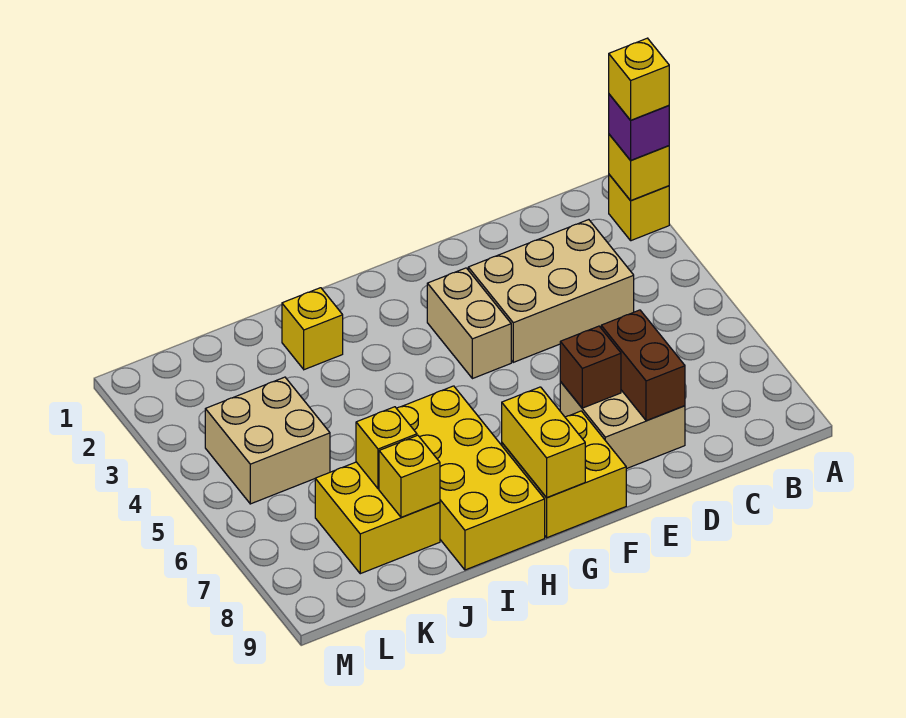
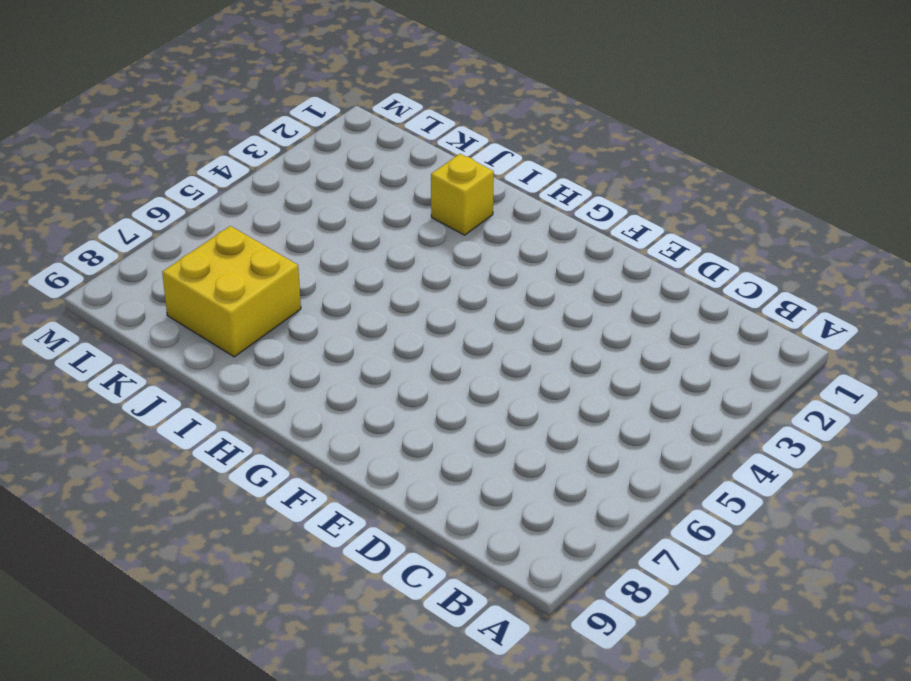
none -> yellow brick A2 level 1
none -> tan brick C3:E4 level 1
none -> tan brick D7:E8 level 1

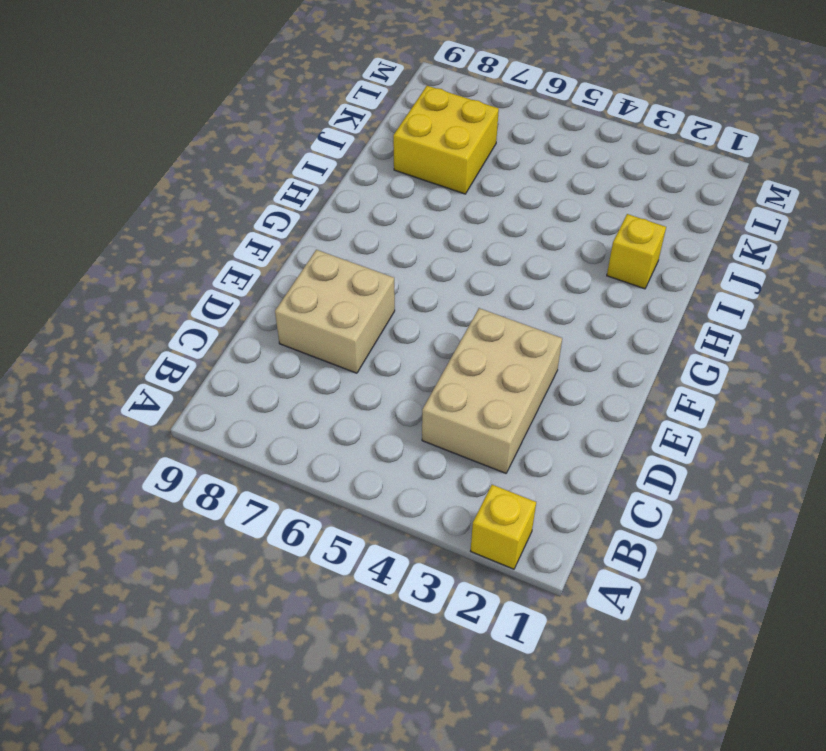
none -> tan brick F3:F4 level 1
none -> yellow brick F8:G9 level 1
none -> yellow brick H6:I9 level 1

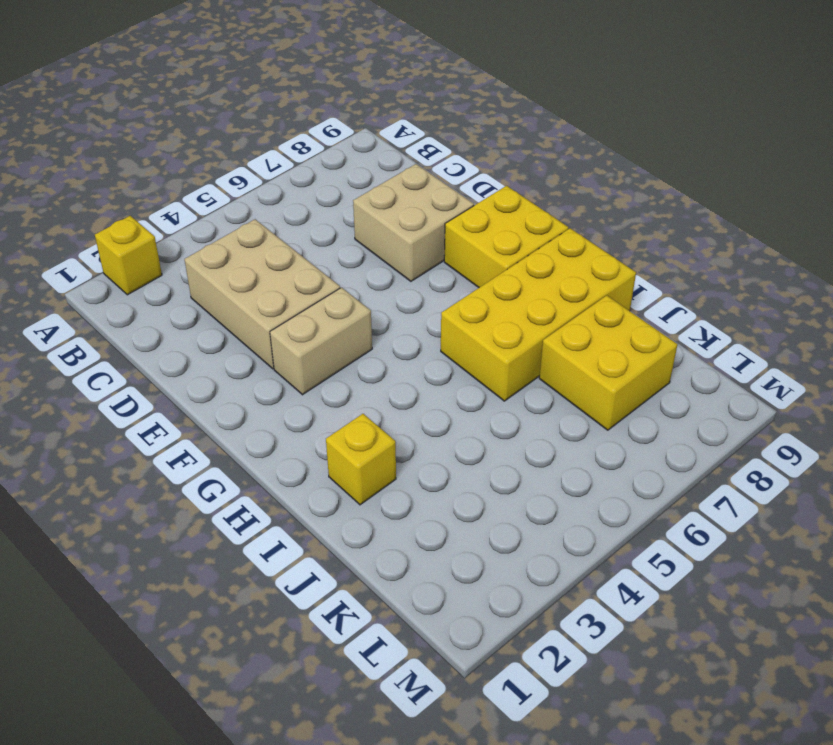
none -> tan brick K4:L5 level 1
none -> yellow brick A2 level 2
none -> brown brick D7:D8 level 2

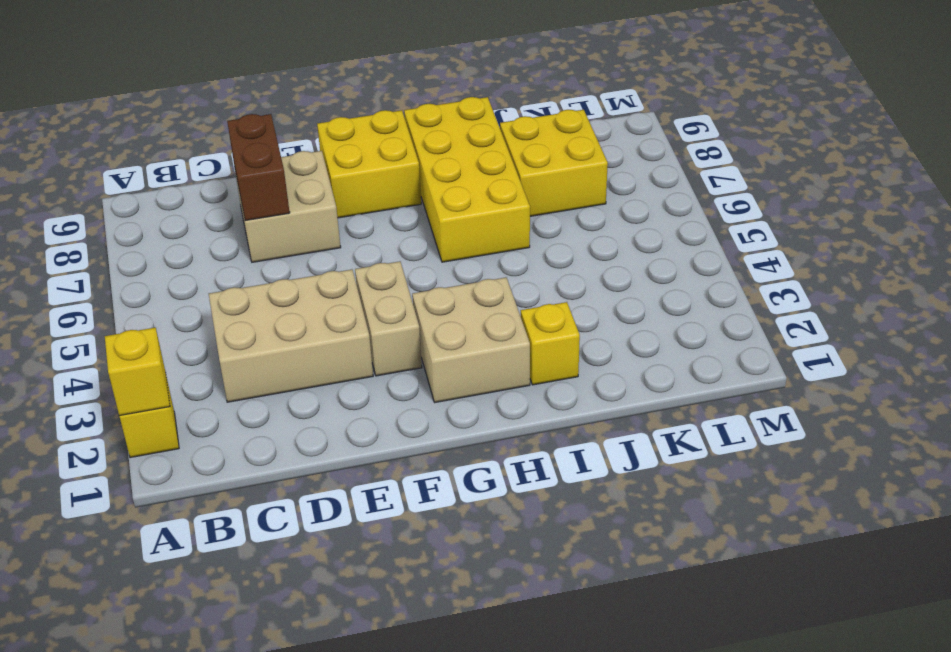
tan brick G2:H3 level 1 -> tan brick K4:L5 level 1
none -> brown brick E7 level 2
none -> yellow brick G8:G9 level 2
none -> yellow brick J7 level 2

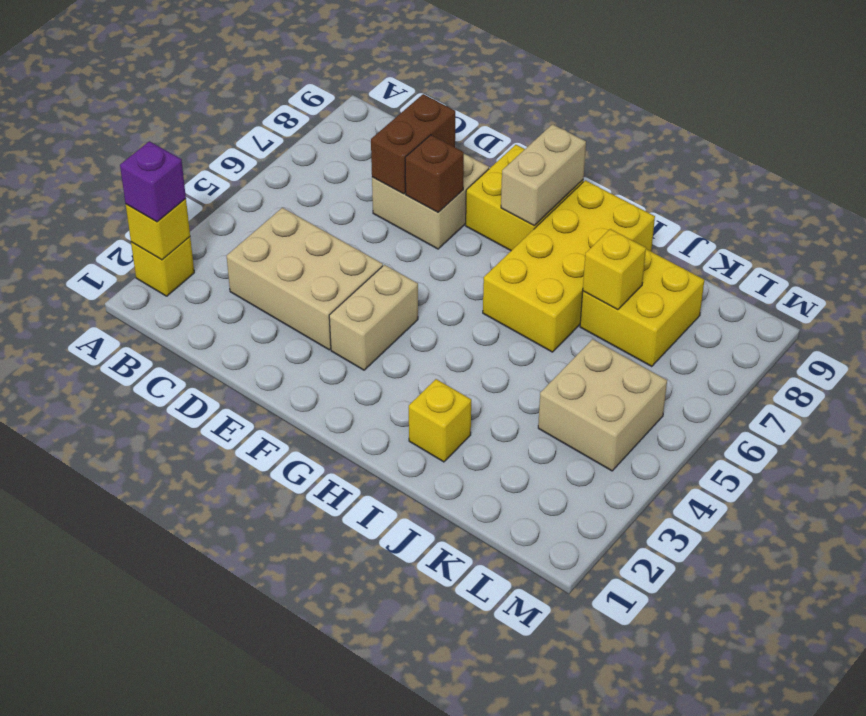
tan brick G8:G9 level 2 -> yellow brick G8:G9 level 2
none -> yellow brick J8 level 2
none -> yellow brick A2 level 4

